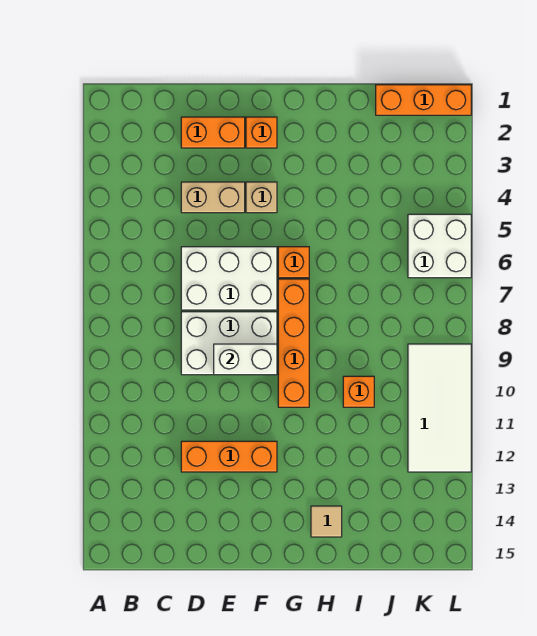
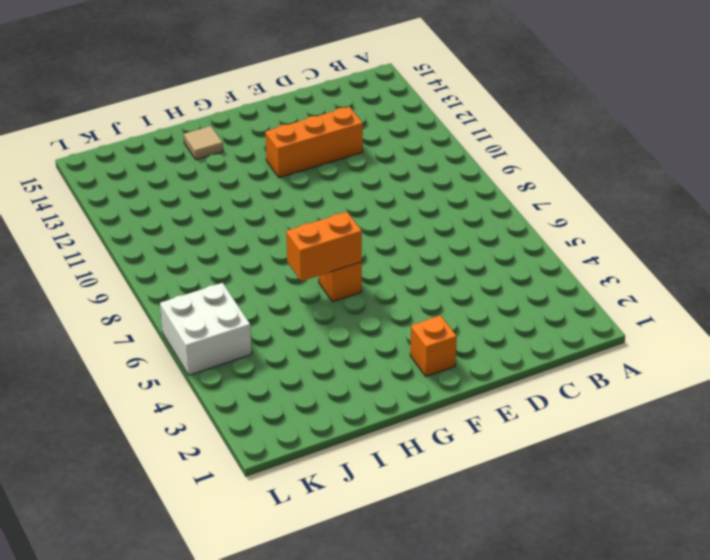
orange brick G6:H6 level 2 -> orange brick D2:E2 level 1
none -> tan brick D4:E4 level 1
none -> white brick D6:F7 level 1
none -> white brick D8:F9 level 1

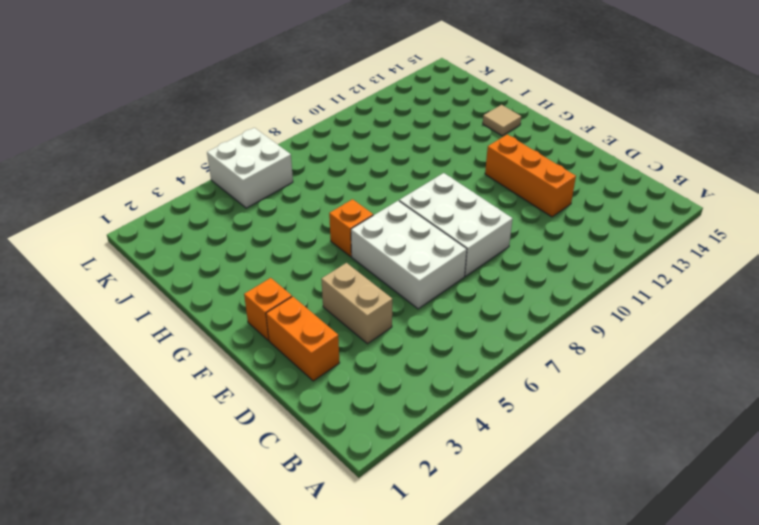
none -> tan brick F4 level 1
none -> orange brick G7:G10 level 1
none -> orange brick I10 level 1

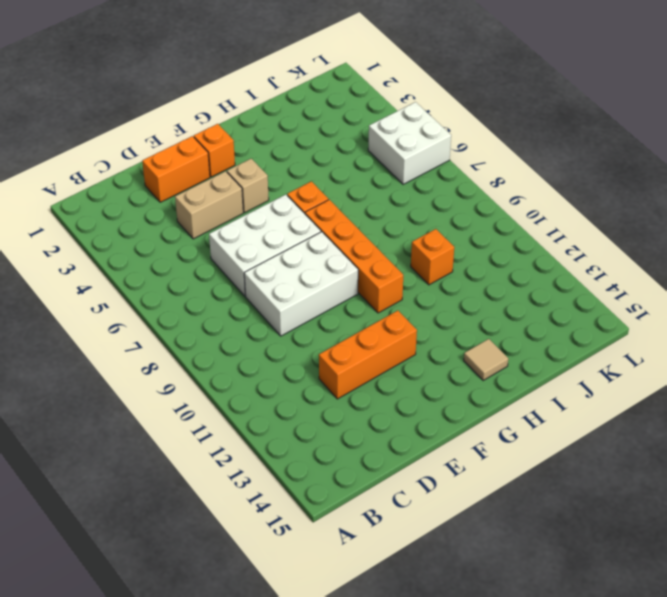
none -> orange brick J1:L1 level 1
none -> white tile K9:L12 level 1
none -> white brick E9:F9 level 2

